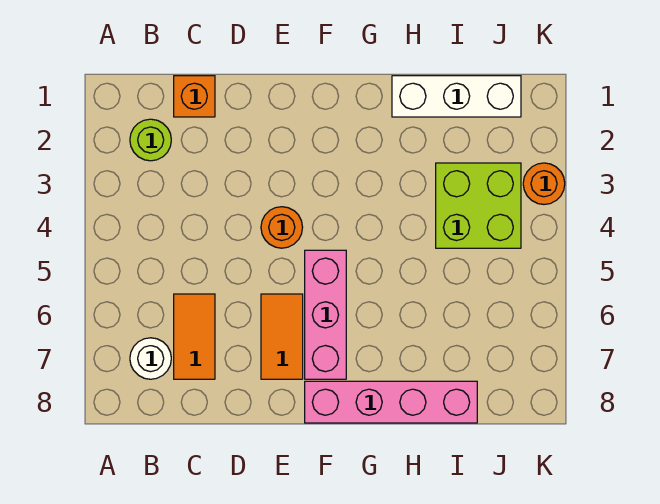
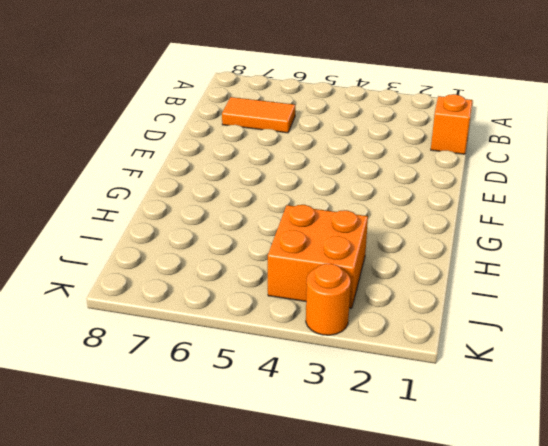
orange brick I3:J4 level 1 -> lime brick I3:J4 level 1
none -> lime round brick B2 level 1
none -> white round brick B7 level 1

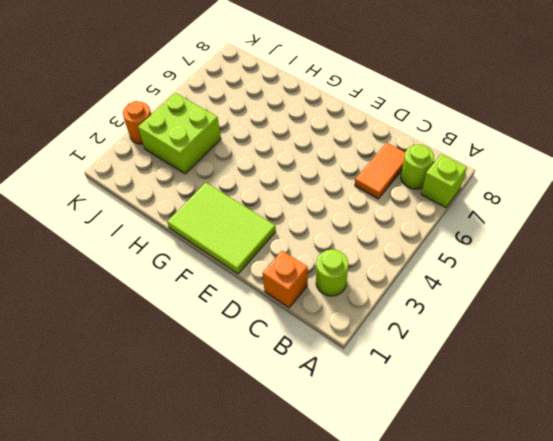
lime brick A7 level 1 -> none
lime round brick B7 level 1 -> white round brick B7 level 1
lime tile E1:G2 level 1 -> none
none -> orange round brick E4 level 1
none -> orange tile E6:E7 level 1

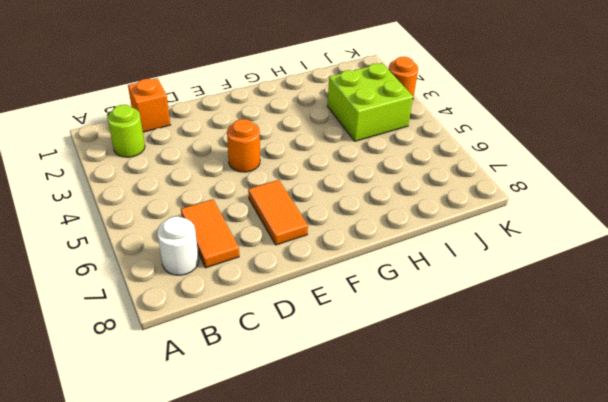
none -> pink brick F5:F7 level 1
none -> pink brick F8:I8 level 1

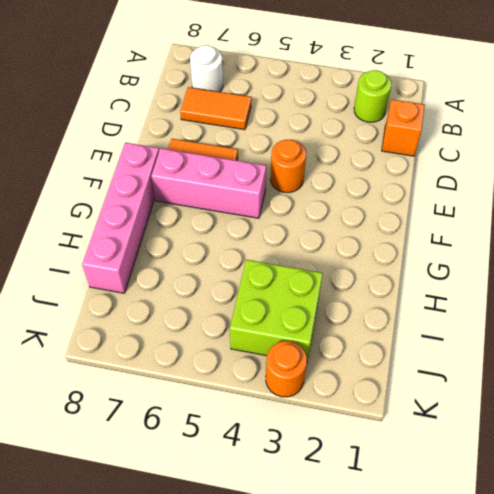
none -> white brick H1:J1 level 1

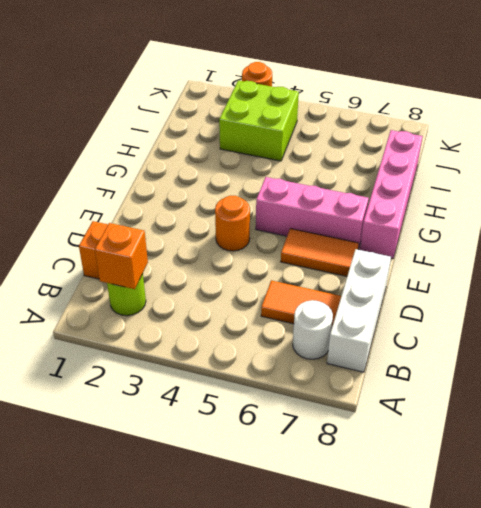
orange brick B2 level 2 -> none
white brick B8:D8 level 1 -> white brick H1:J1 level 1

